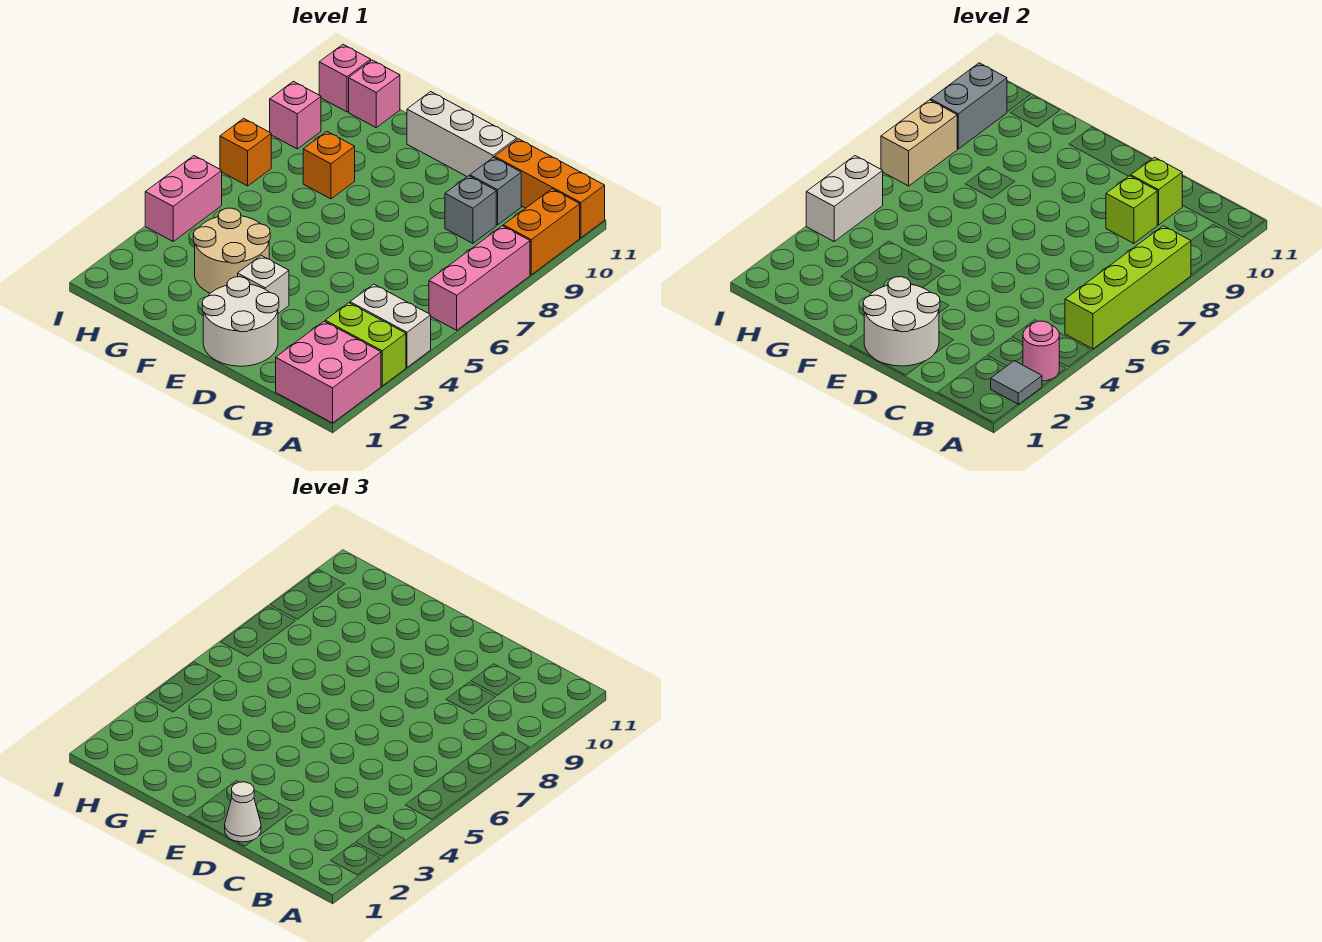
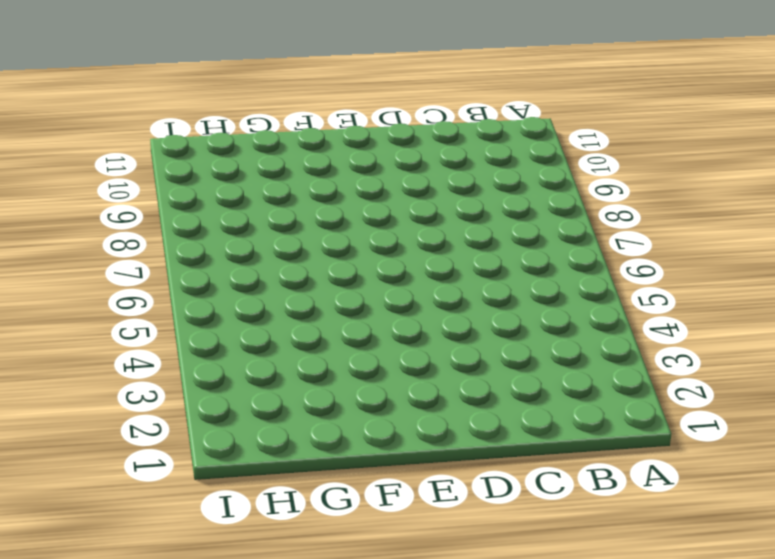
none -> pink brick A1:B2 level 1
none -> lime brick A3:B3 level 1
none -> white brick A4:B4 level 1

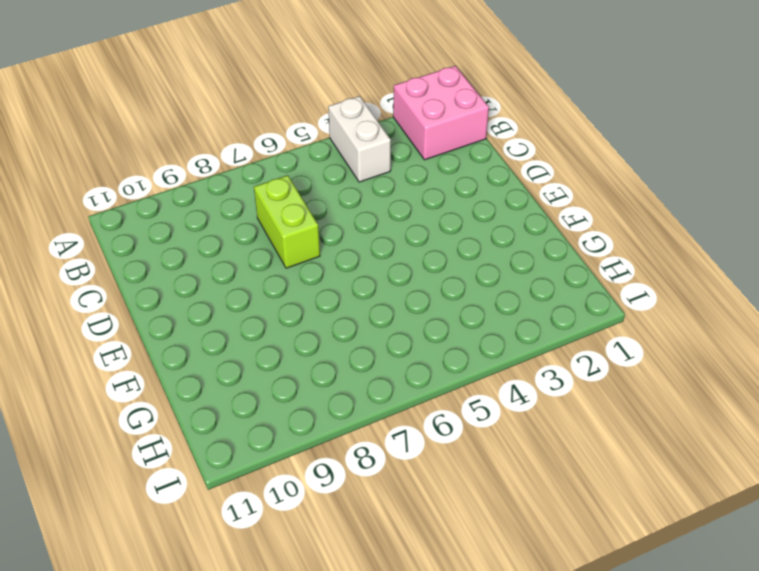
lime brick C7:D7 level 1 -> lime brick A3:B3 level 1
none -> pink brick A6:A8 level 1
none -> orange brick A9:A10 level 1
none -> orange brick A11:C11 level 1

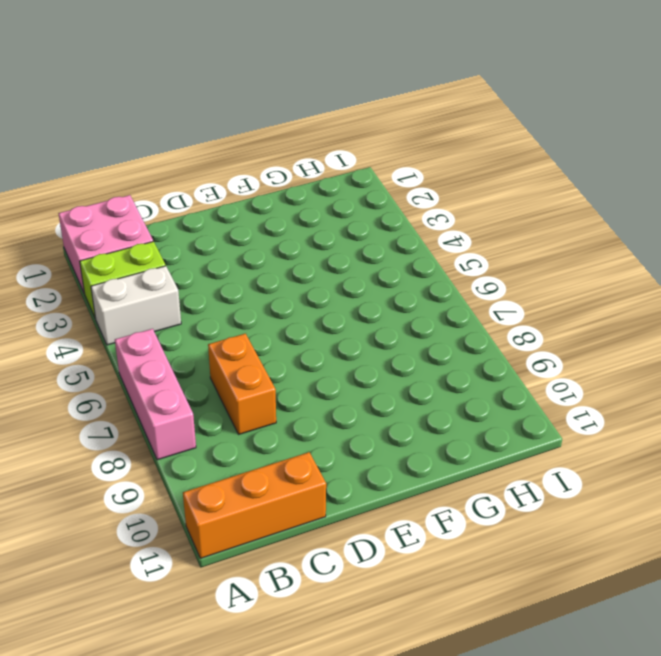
orange brick C7:C8 level 1 -> orange brick A9:A10 level 1
none -> grey brick C9 level 1
none -> grey brick C10 level 1
none -> white round brick D1:E2 level 1

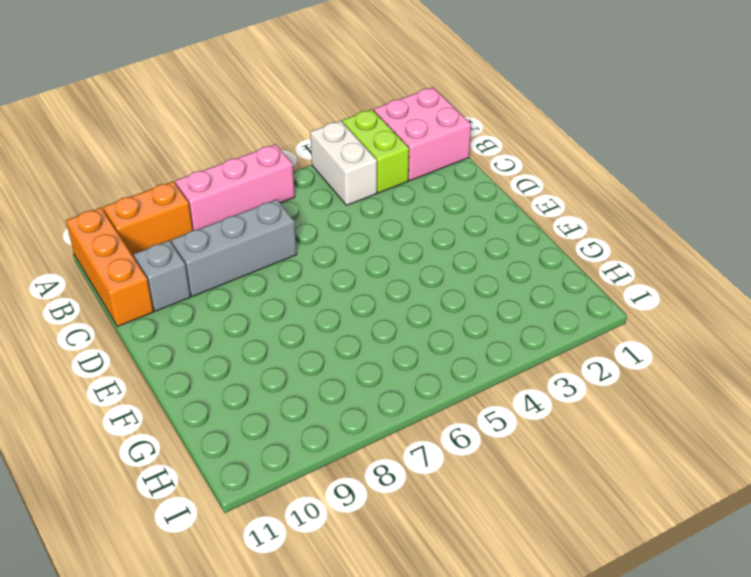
grey brick C7:C9 level 1 -> grey brick C9 level 1
none -> white round brick D1:E2 level 1
none -> white brick D11:F11 level 1
none -> white brick E3 level 1

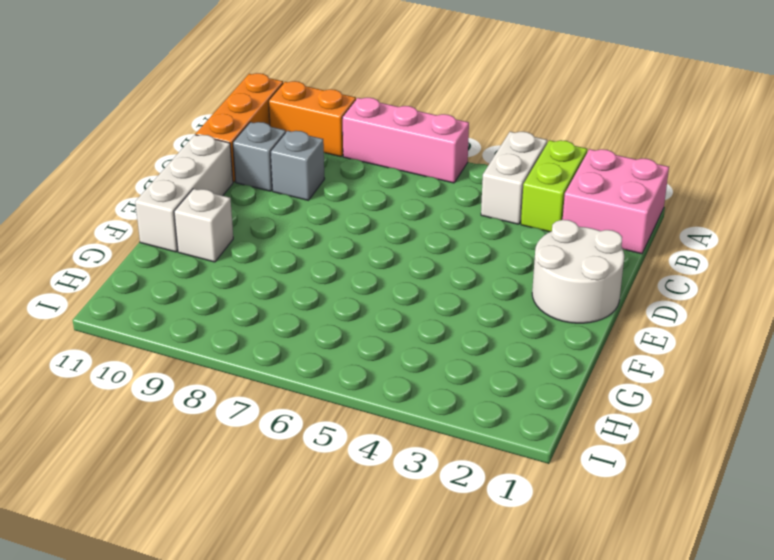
white brick F10 level 1 -> white brick E3 level 1
none -> tan round brick F3:G4 level 1
none -> orange brick G8 level 1
none -> pink brick H11 level 1

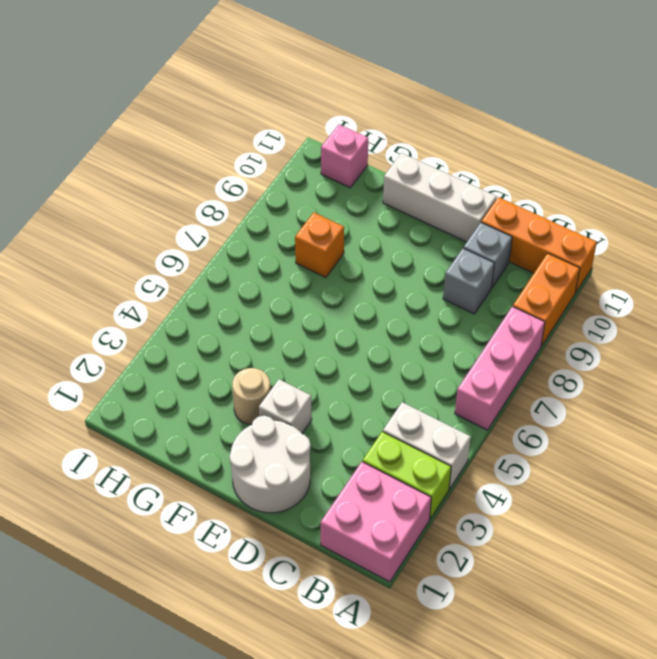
tan round brick F3 level 1 -> tan round brick F3:G4 level 1
none -> pink brick I4:I5 level 1
none -> orange brick I7 level 1
none -> pink brick I9 level 1

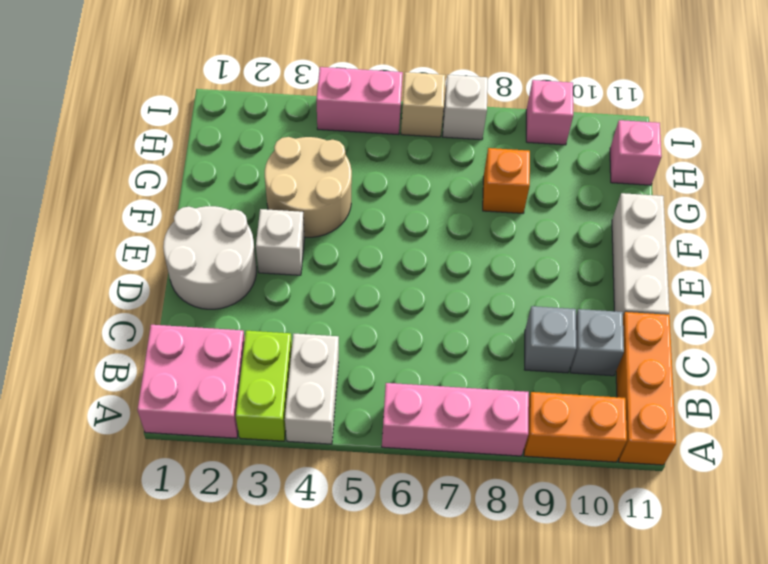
tan brick I6 level 1 -> none
white brick I7 level 1 -> orange brick I7 level 1
none -> pink brick I11 level 1
none -> grey tile A2 level 2
none -> pink round brick A3 level 2

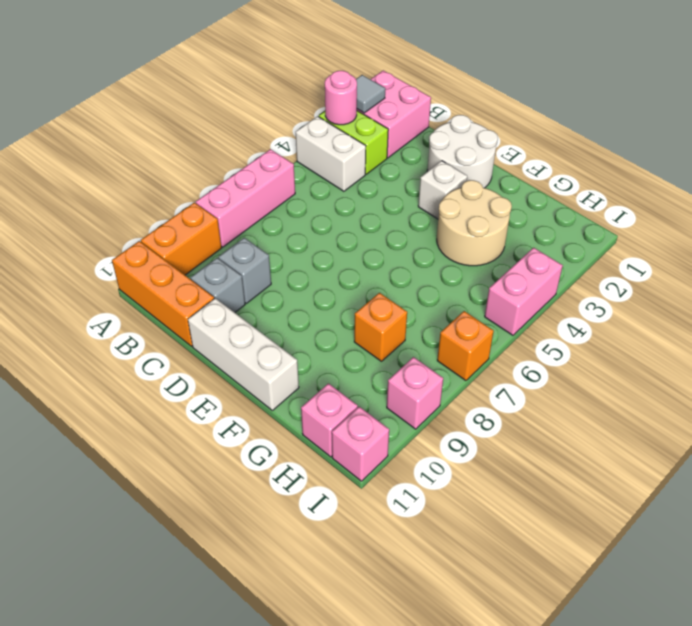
none -> lime brick A5:A8 level 2
none -> lime brick C9 level 2
none -> lime brick C10 level 2

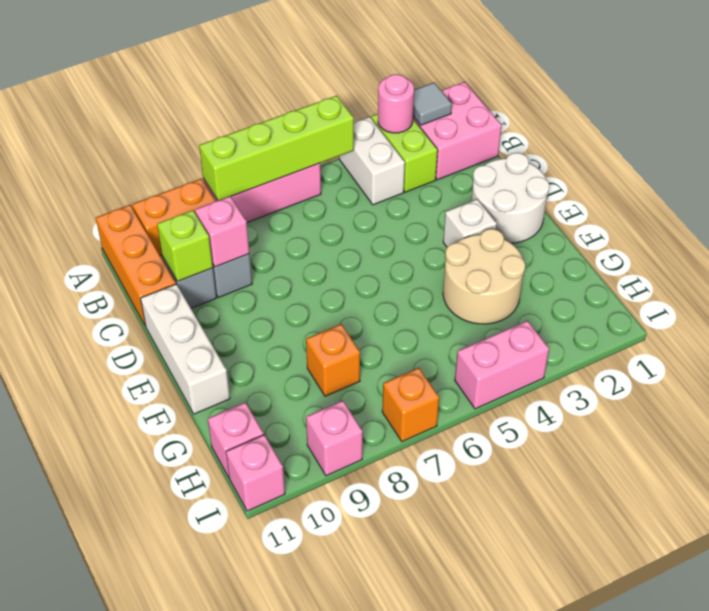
pink brick C9 level 2 -> lime brick C9 level 2
none -> white round brick D1:E2 level 2
none -> white brick I4:I5 level 2
none -> tan brick I7:I8 level 2

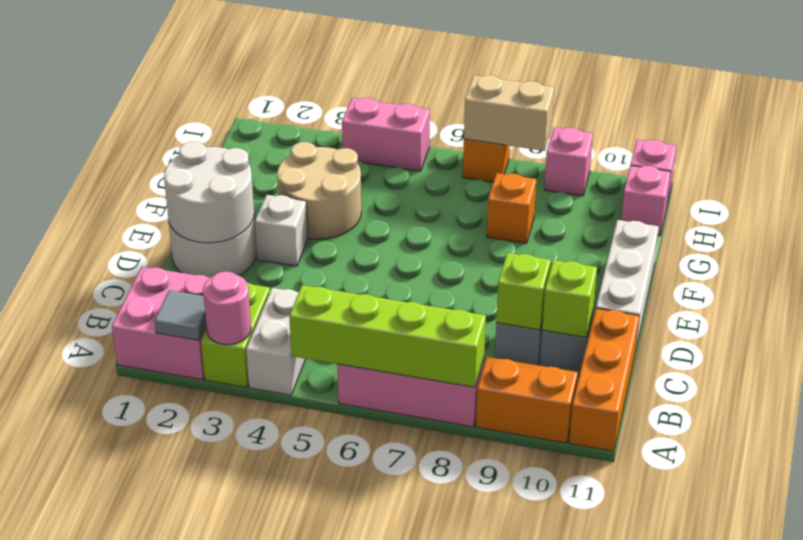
none -> white brick I4:I5 level 2
none -> grey brick I9:I10 level 2
none -> white cone D1 level 3

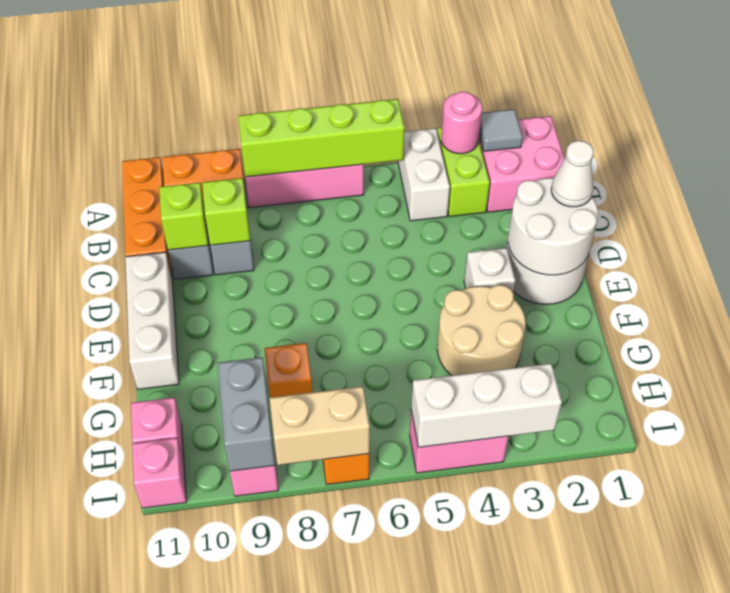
grey brick H9:I9 level 2 -> grey brick I9:I10 level 2
white brick I3:I5 level 2 -> white brick I4:I5 level 2

